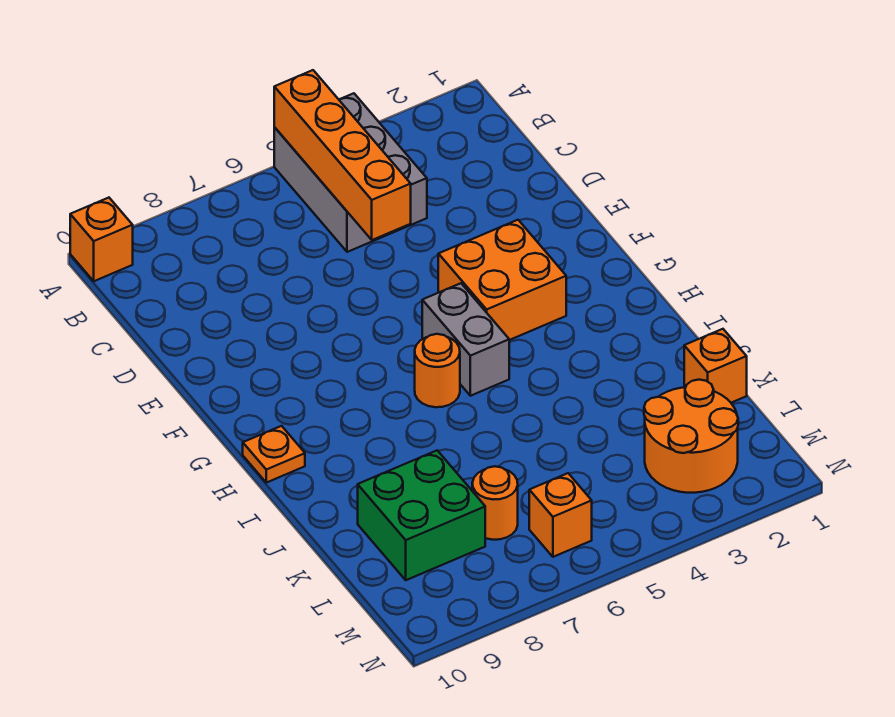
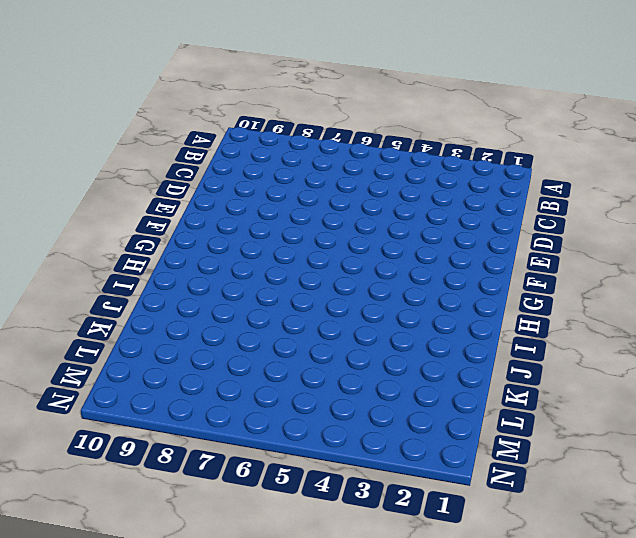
none -> grey brick A4:C5 level 1
none -> orange brick A10 level 1
none -> orange brick F3:G4 level 1

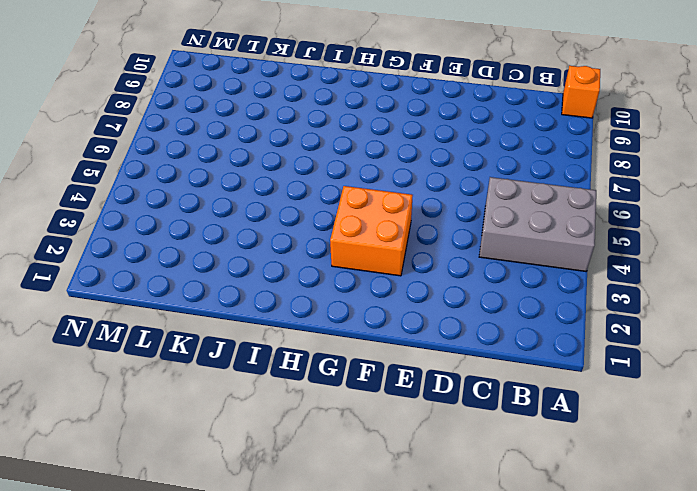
none -> grey brick G5:H5 level 1
none -> orange round brick H6 level 1
none -> orange plate H10 level 1

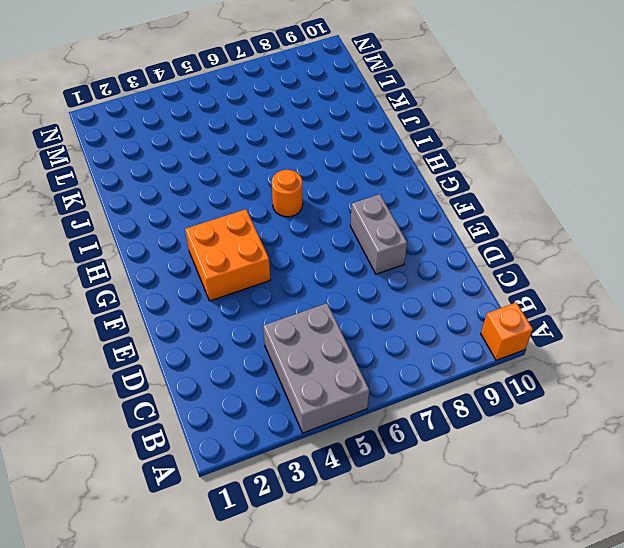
grey brick E8:F8 level 1 -> grey brick G5:H5 level 1
none -> orange plate H10 level 1
none -> orange brick K1 level 1
none -> green brick K8:L9 level 1

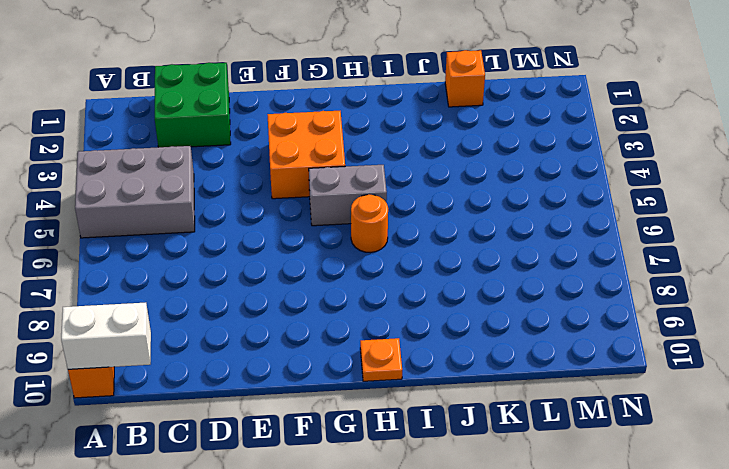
white brick A10:B10 level 2 -> none
green brick C1:D2 level 1 -> green brick K8:L9 level 1
none -> orange round brick L2:M3 level 1
none -> orange round brick L7 level 1
none -> orange brick M6 level 1

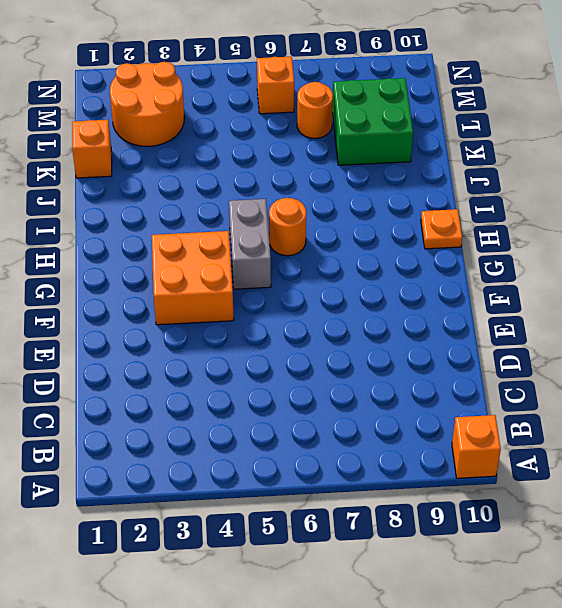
none -> grey brick A4:C5 level 1
none -> orange brick A5:D5 level 2

